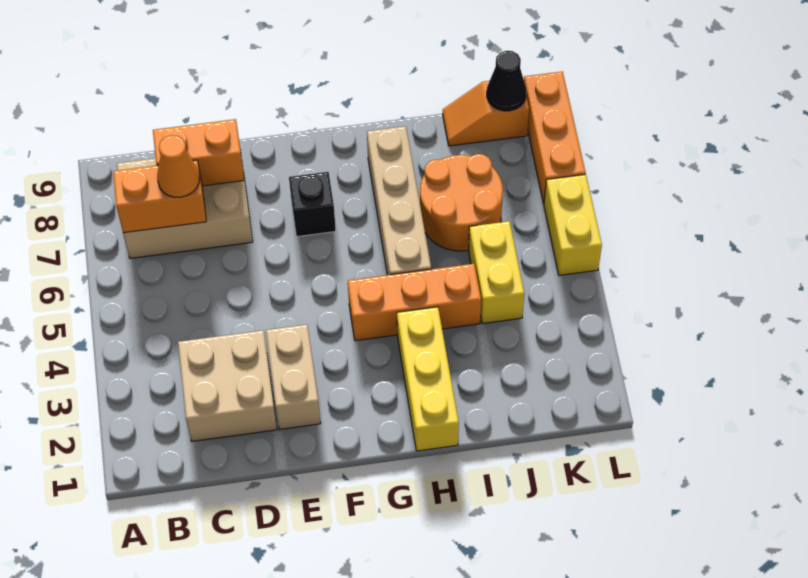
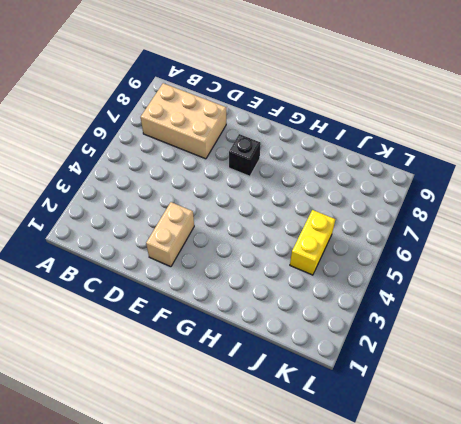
none -> tan brick C2:D3 level 1
none -> orange brick G4:I4 level 1
none -> yellow brick H1:H3 level 1

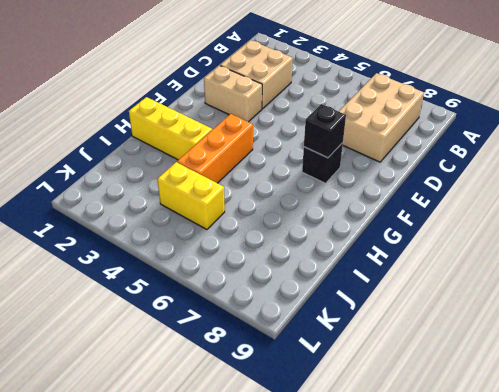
black brick F7 level 2 -> none
none -> tan brick H5:H8 level 1
none -> orange round brick I6:J7 level 1
none -> orange slope J9:K9 level 1 top K

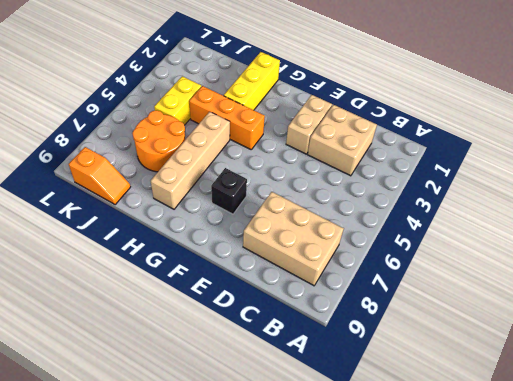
none -> yellow brick L5:L6 level 1
none -> orange brick L7:L9 level 1
none -> orange brick B7:C7 level 2

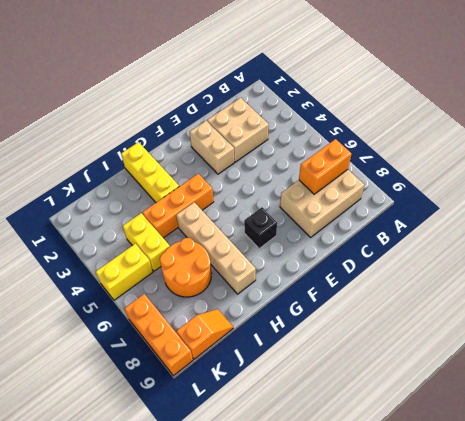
yellow brick K5:L5 level 1 -> yellow brick L5:L6 level 1
none -> orange brick C8:D8 level 2
none -> black cone K9 level 2
none -> orange cone C7 level 3

